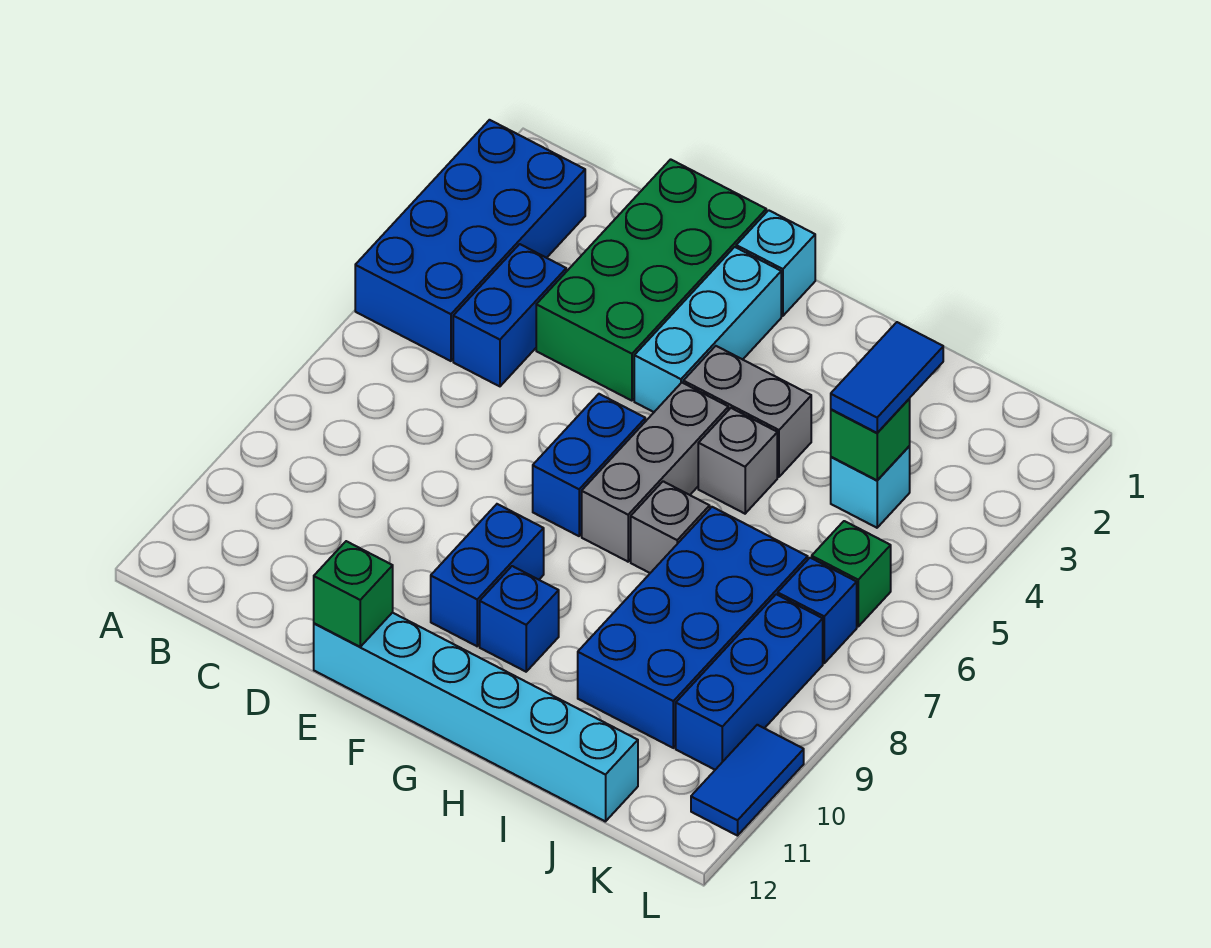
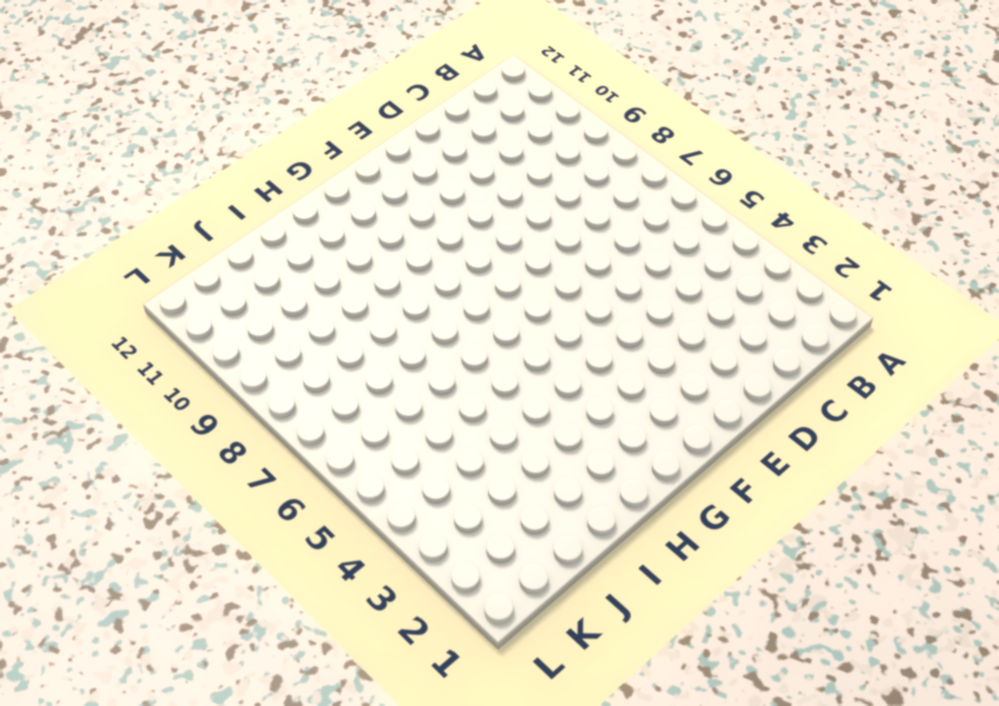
none -> blue brick A2:B5 level 1
none -> blue brick C4:C5 level 1
none -> green brick D1:E4 level 1

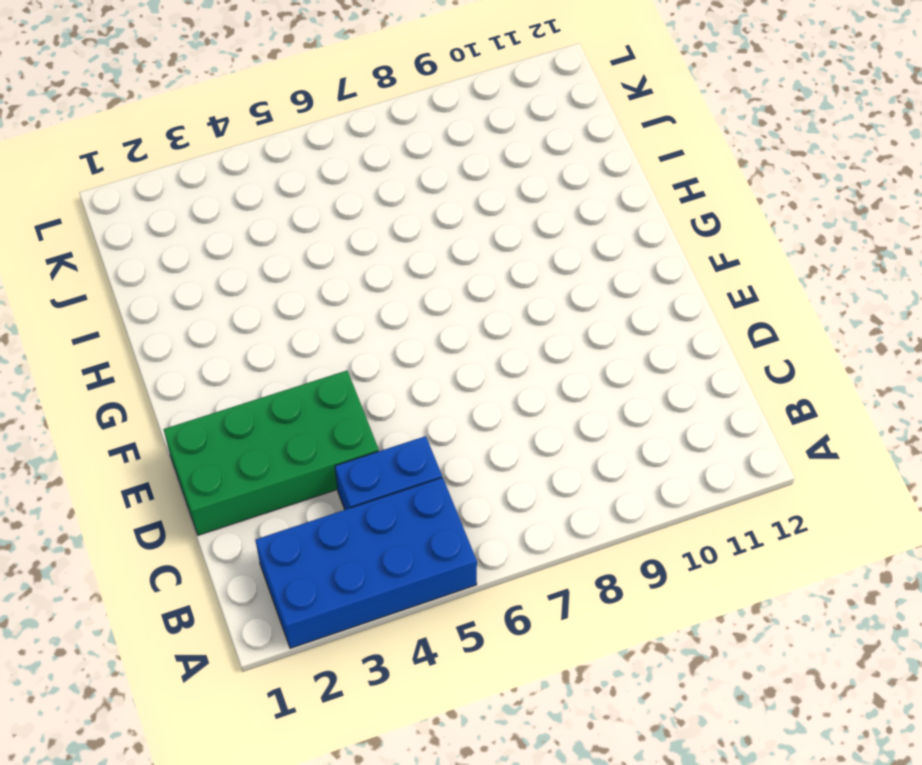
none -> cyan brick E12:J12 level 1
none -> cyan brick F1 level 1
none -> cyan brick F2:F4 level 1

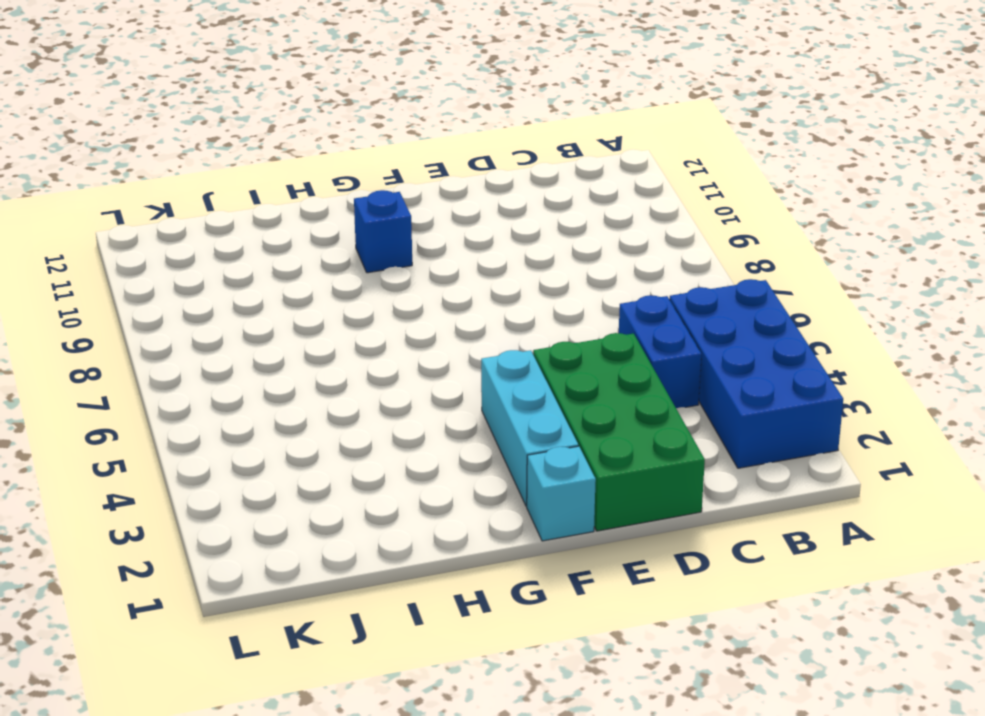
none -> cyan brick E12:J12 level 1
none -> blue brick F6:F7 level 1
none -> blue brick F9:F10 level 1

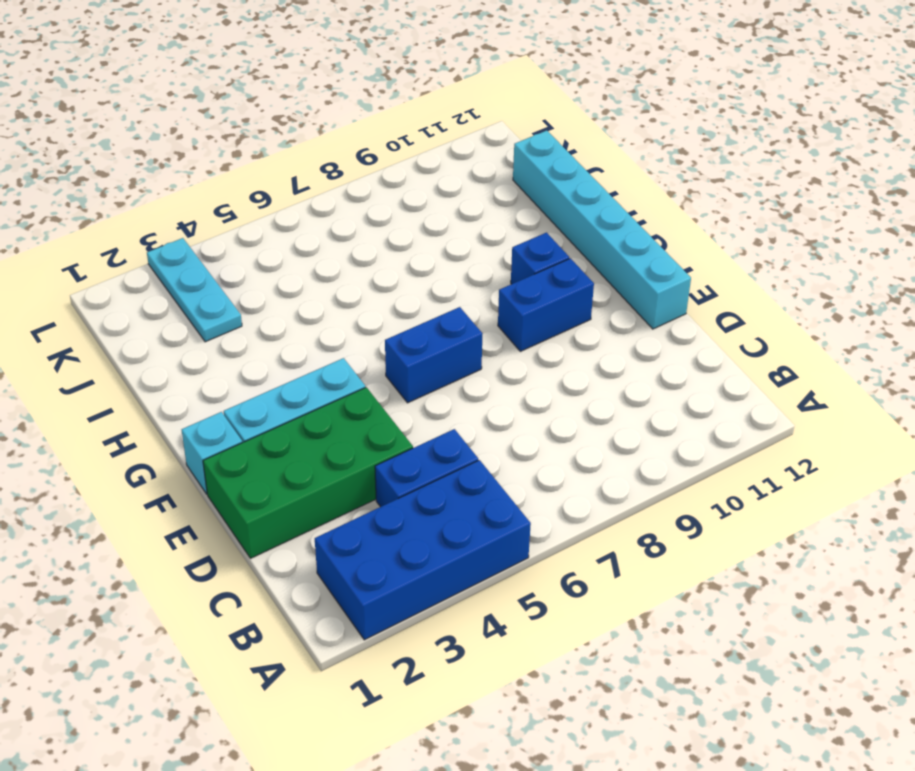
cyan plate J3:L3 level 1 -> none
none -> grey brick G4:H4 level 1
none -> grey brick G5:G7 level 1
none -> grey brick H5 level 1

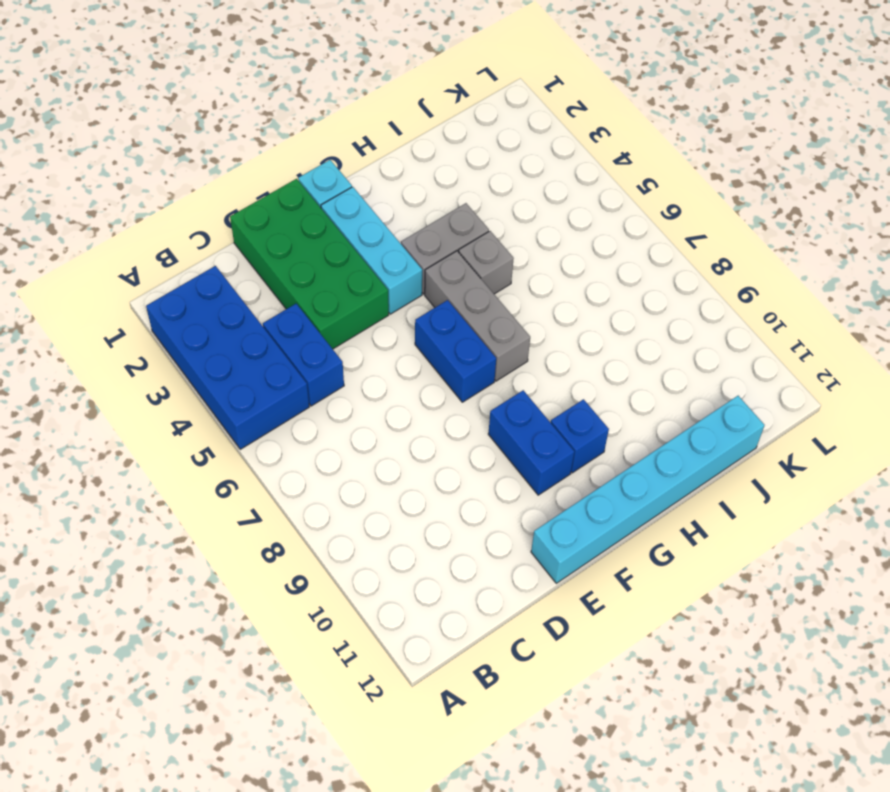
none -> grey brick H7 level 1
none -> blue brick I7:J10 level 1
none -> cyan brick J4 level 1

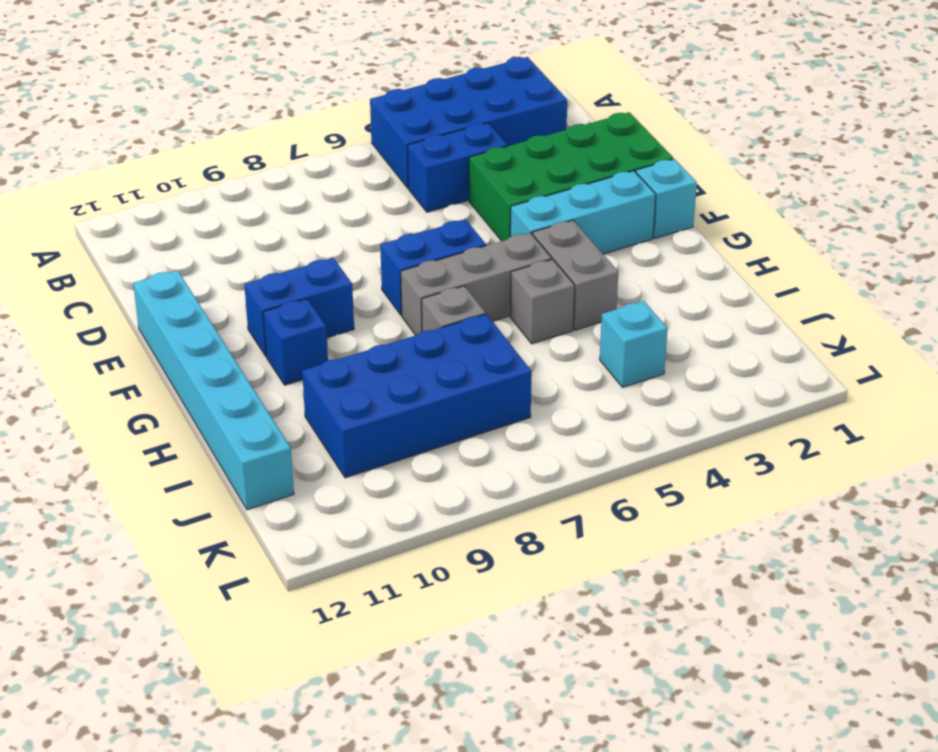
none -> green brick K6 level 1
none -> blue brick K7 level 1
none -> blue brick K8:K10 level 1

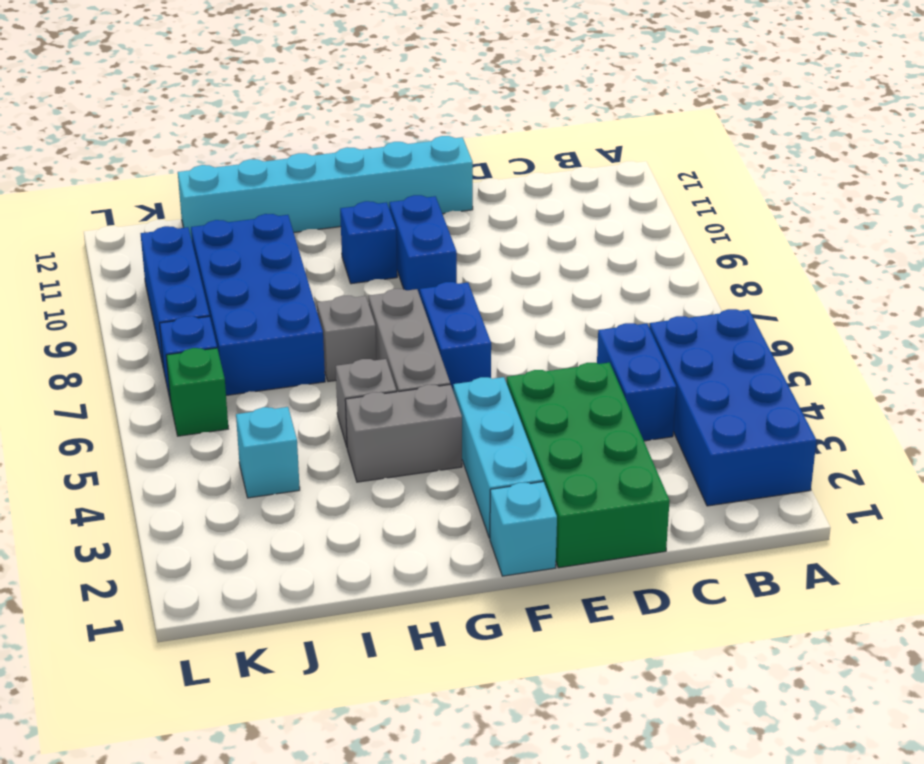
none -> blue tile L10:L11 level 1
none -> green brick E12 level 2
none -> green brick J4 level 2

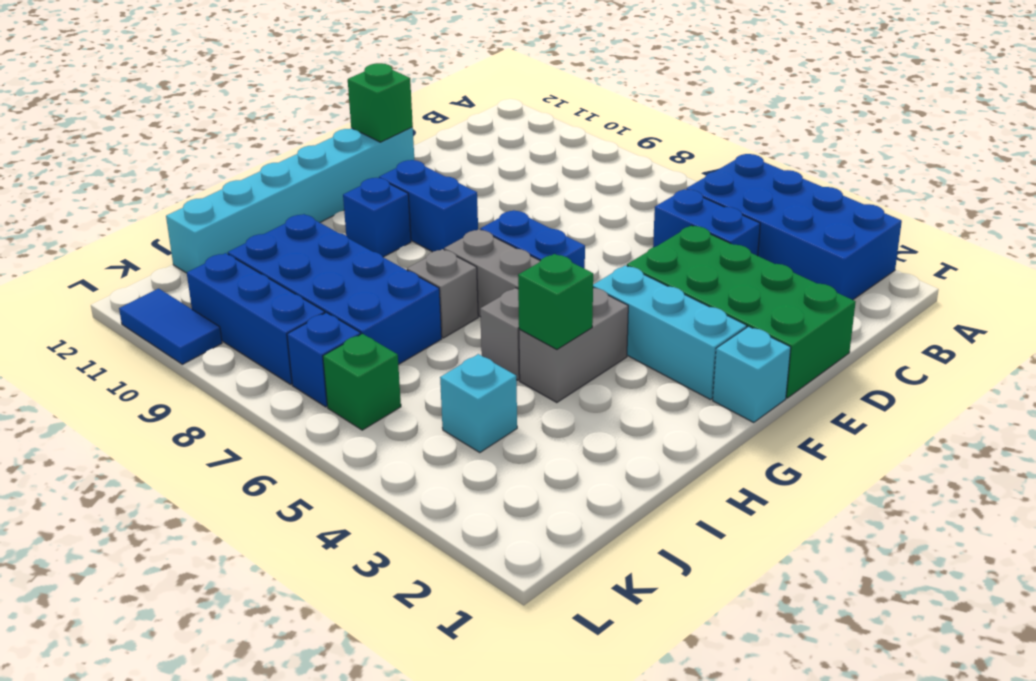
green brick H4 level 2 -> green brick J4 level 2
none -> blue tile J3:J4 level 3

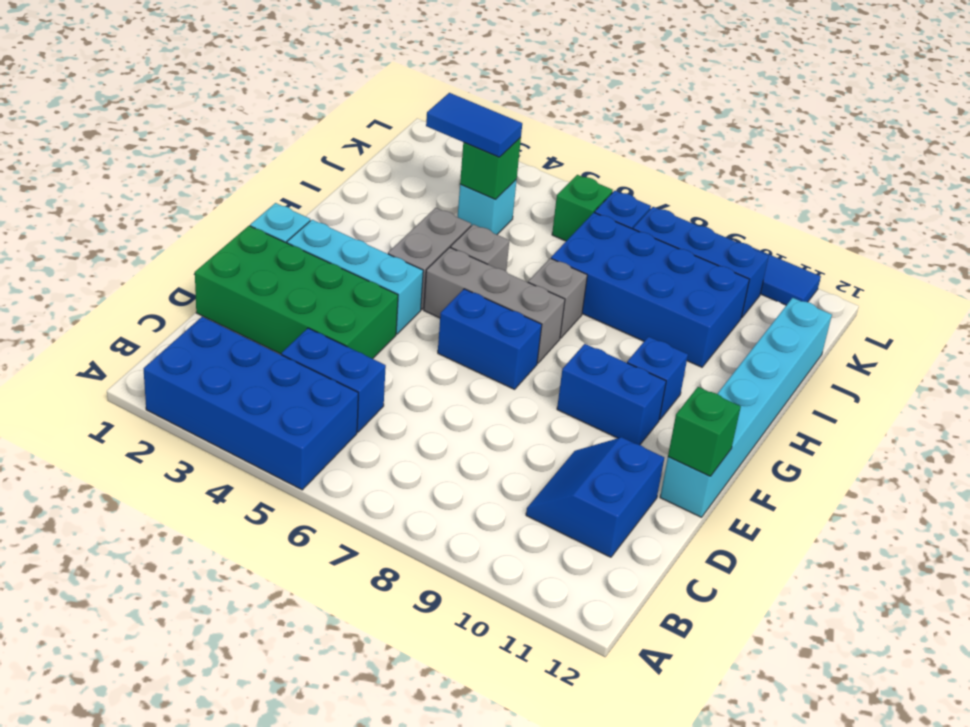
blue slope C10:D11 level 1 top 11 -> none

